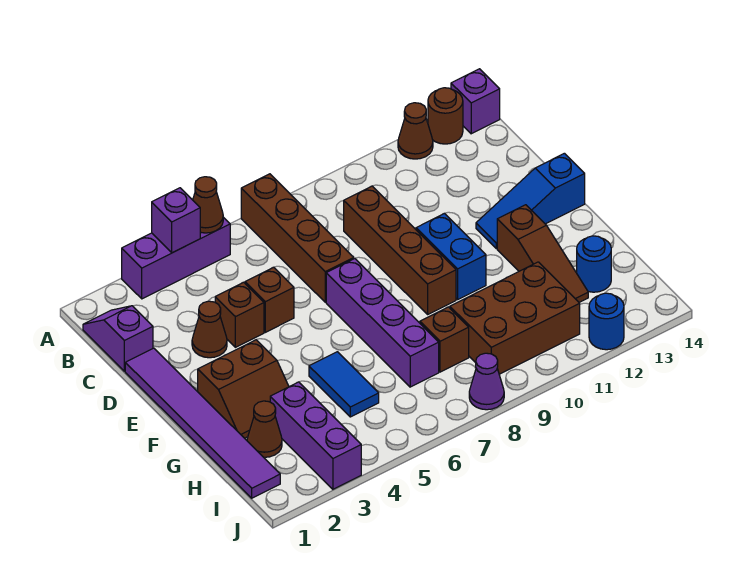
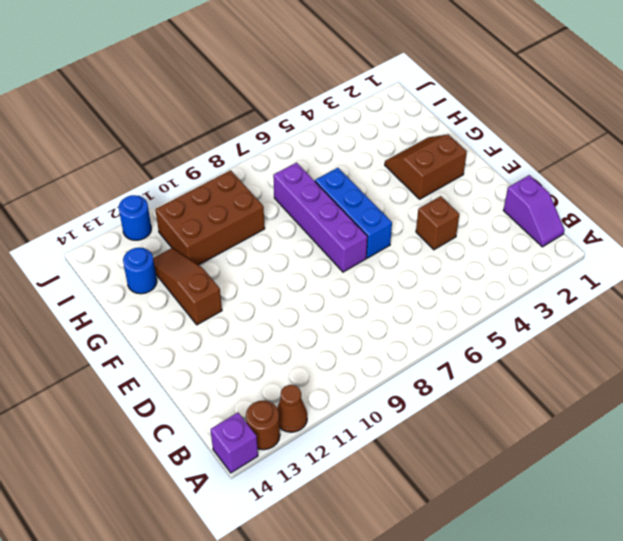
blue brick E6:G6 level 1 -> none
none -> purple brick A3:A5 level 1
none -> brown brick A7:D7 level 1
none -> brown brick C9:F9 level 1

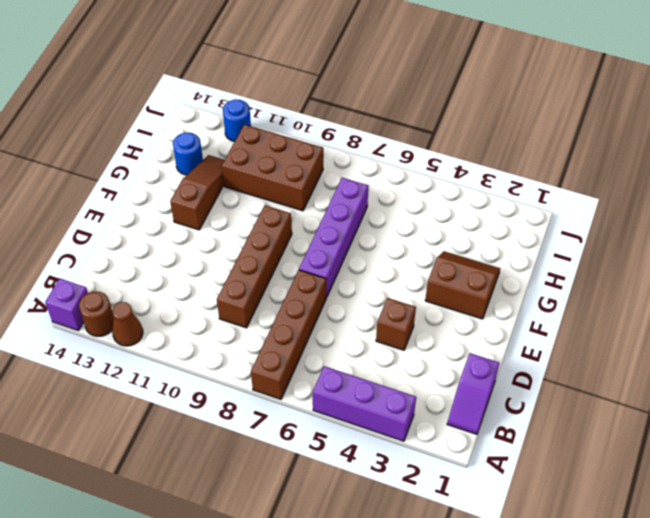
none -> purple tile D1:I1 level 1
none -> brown cone D3 level 1
none -> brown brick D5 level 1

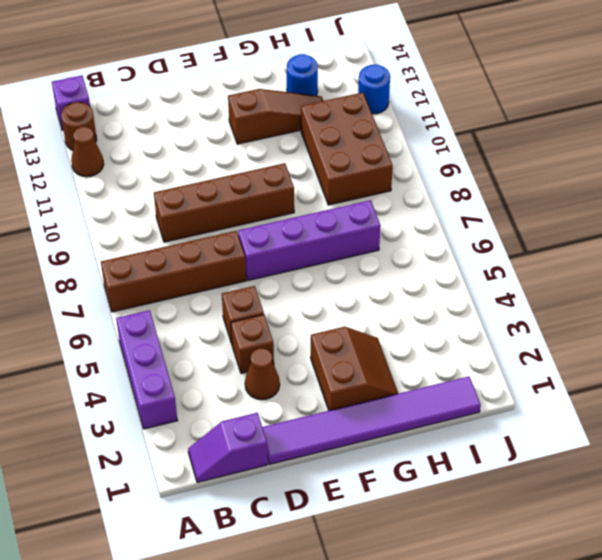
none -> blue brick E10:F10 level 1
none -> blue slope E12:E14 level 1 top 14
none -> blue tile G5:H5 level 1

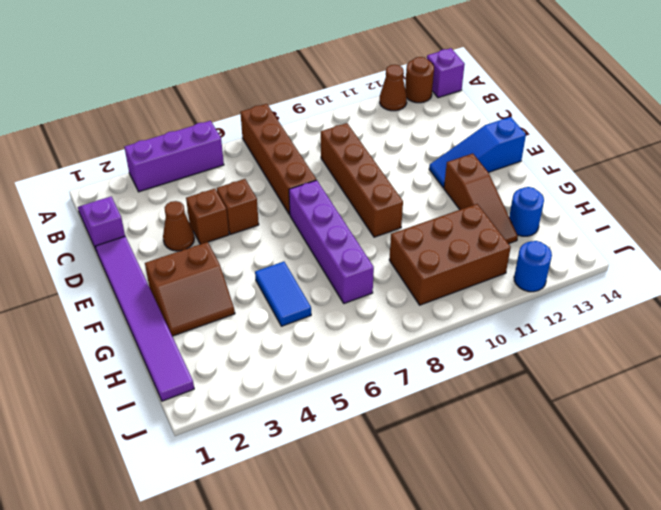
none -> blue brick E10:F10 level 1
none -> brown cone H2 level 1
none -> purple brick H3:J3 level 1

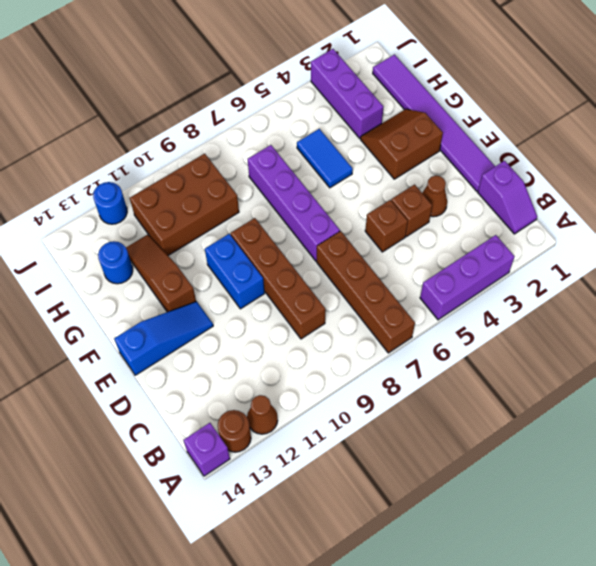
none -> brown cone H2 level 1
none -> brown brick H8 level 1
none -> purple cone J8 level 1

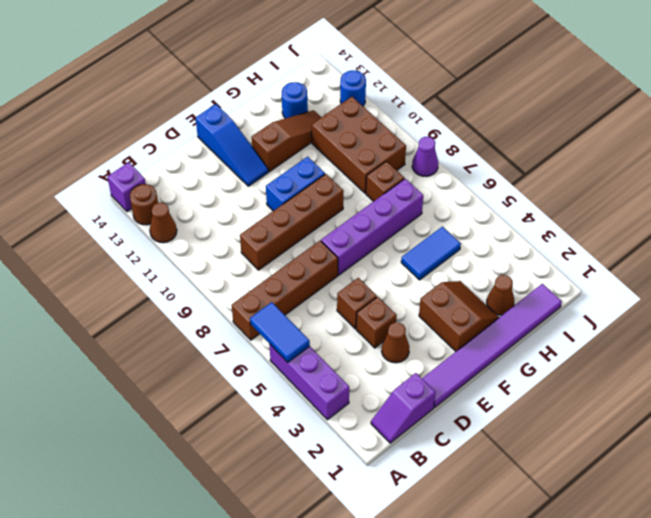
blue tile A5:A6 level 2 -> brown cone A5 level 2
none -> purple brick H3:J3 level 1
none -> purple brick A4 level 2

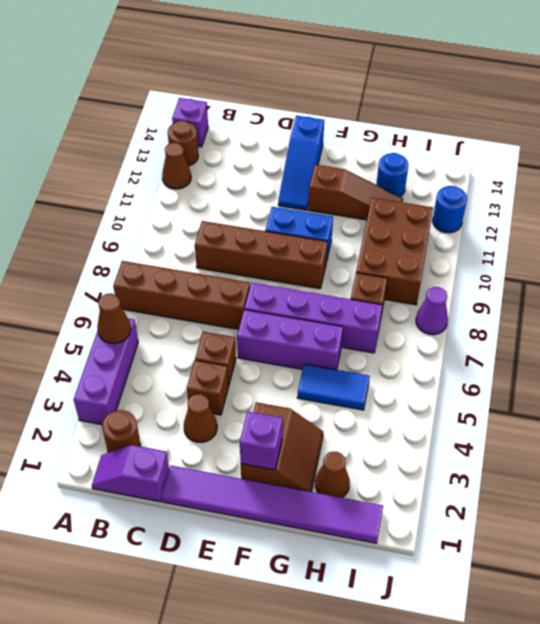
brown round brick B2 level 1 -> none
purple brick E6:G6 level 1 -> purple brick H3:J3 level 1
purple brick F2 level 2 -> purple brick A4 level 2

